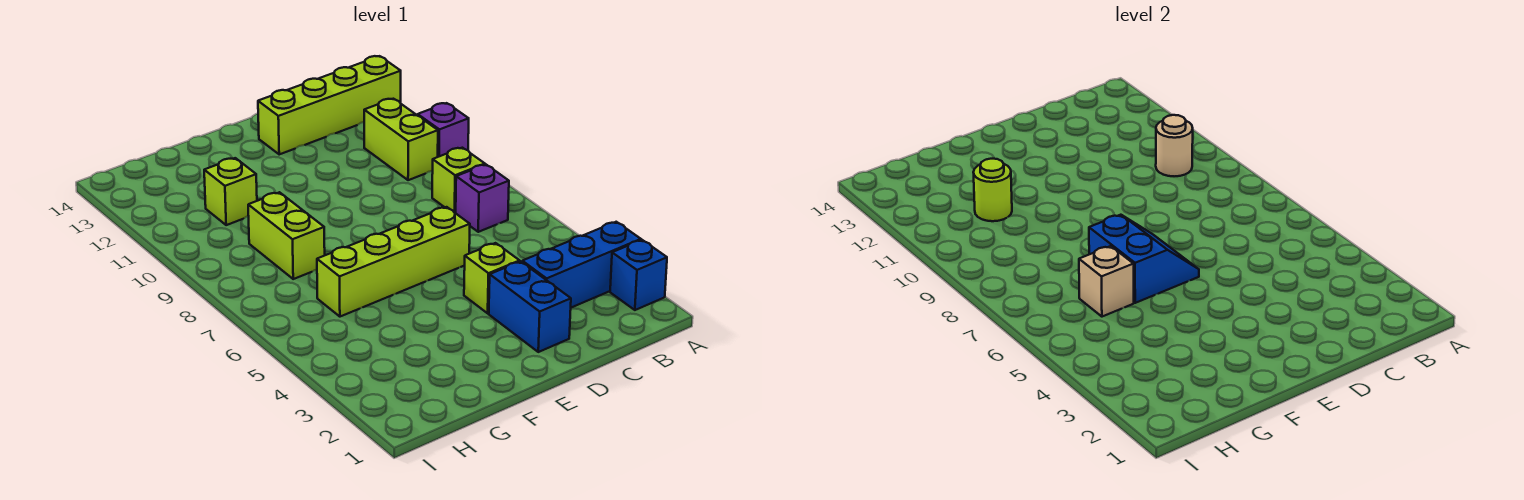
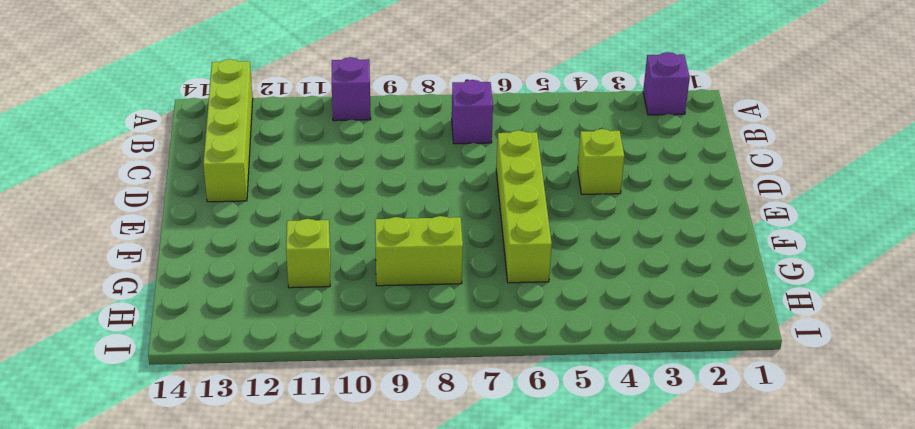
purple brick A2 level 1 -> blue brick A2 level 1
none -> blue brick A3:C3 level 1
none -> lime brick B8 level 1
none -> lime brick B10:B11 level 1

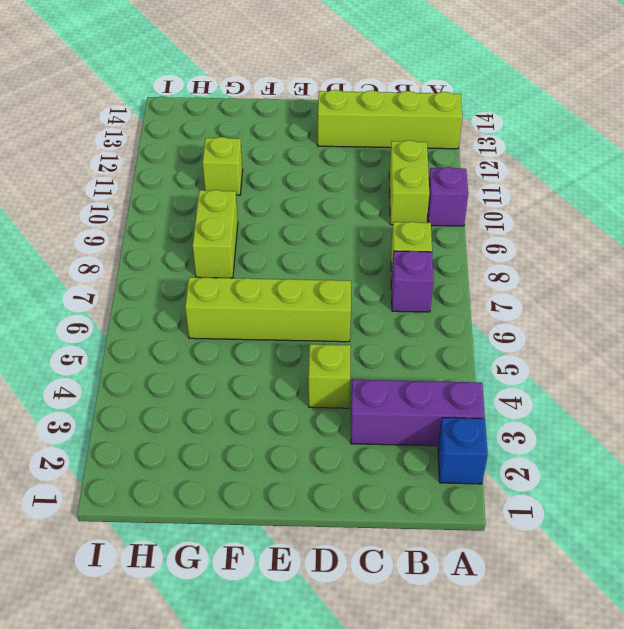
purple brick A3:C3 level 1 -> blue brick A3:C3 level 1
none -> blue brick D2:D3 level 1
none -> tan round brick B10 level 2
none -> blue slope E6:F7 level 2 top F

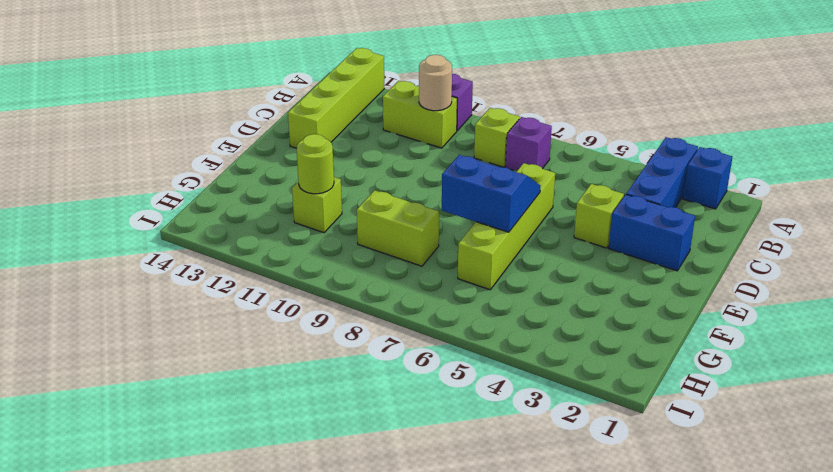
none -> tan brick G6 level 2

